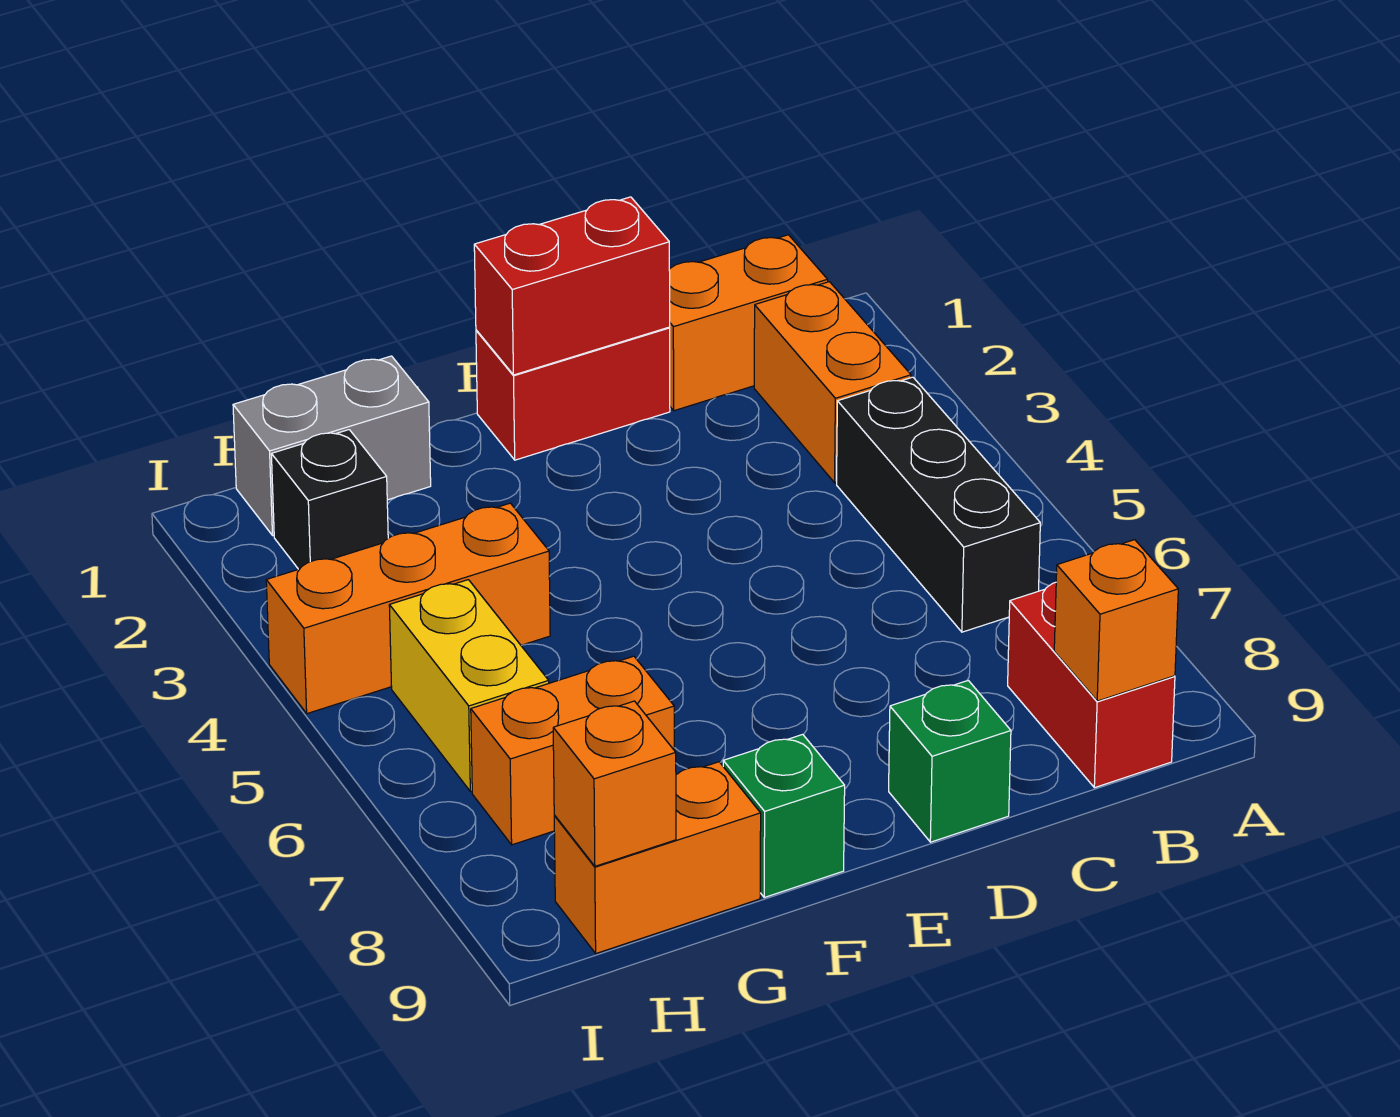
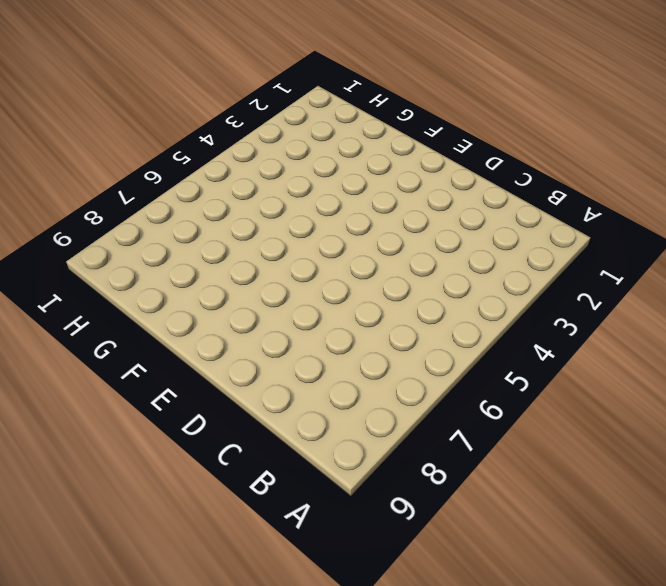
none -> orange brick B1:C1 level 1
none -> orange brick B2:B3 level 1
none -> black brick B4:B6 level 1

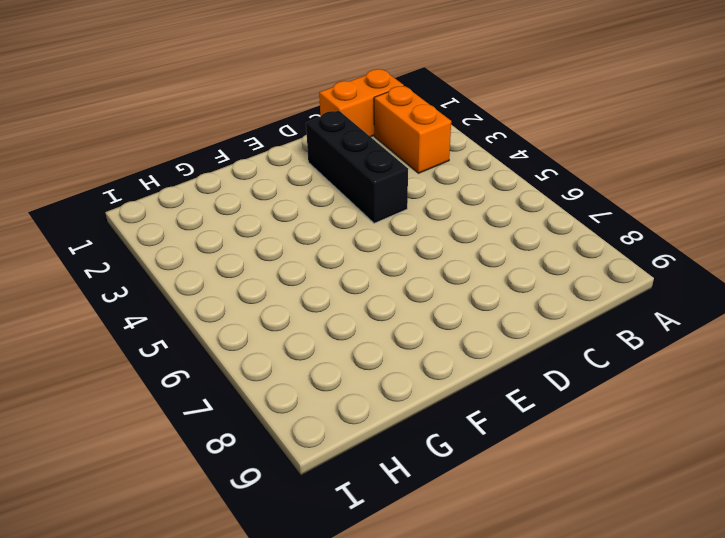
black brick D2:D4 level 1 -> black brick B4:B6 level 1
none -> red brick B8:B9 level 1
none -> red brick D1:E1 level 1
none -> green brick D9 level 1

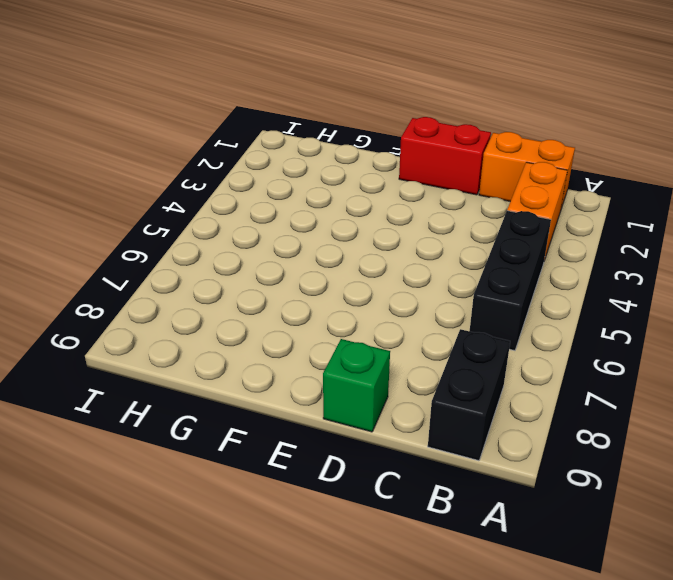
black brick B8:B9 level 1 -> red brick B8:B9 level 1
none -> green brick F9 level 1
none -> grey brick G1:H1 level 1
none -> orange brick G4:I4 level 1

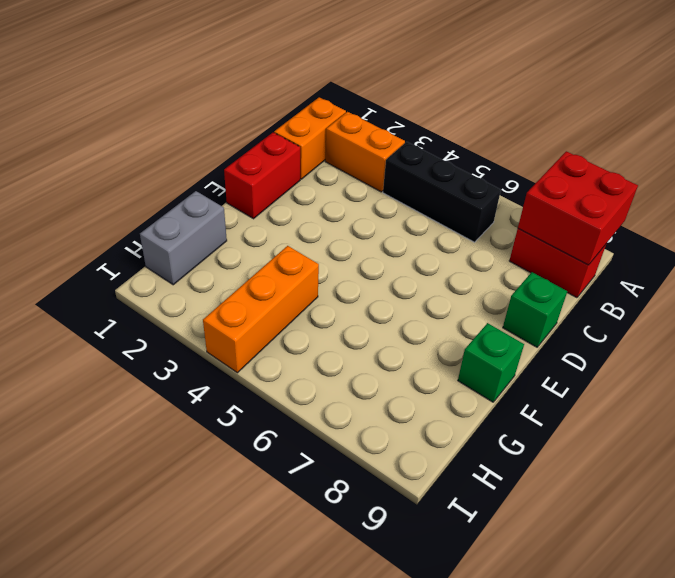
red brick A8:B9 level 2 -> orange brick B9 level 2
none -> orange brick G7:H7 level 1
none -> orange brick G9:H9 level 1
none -> black brick H2 level 1

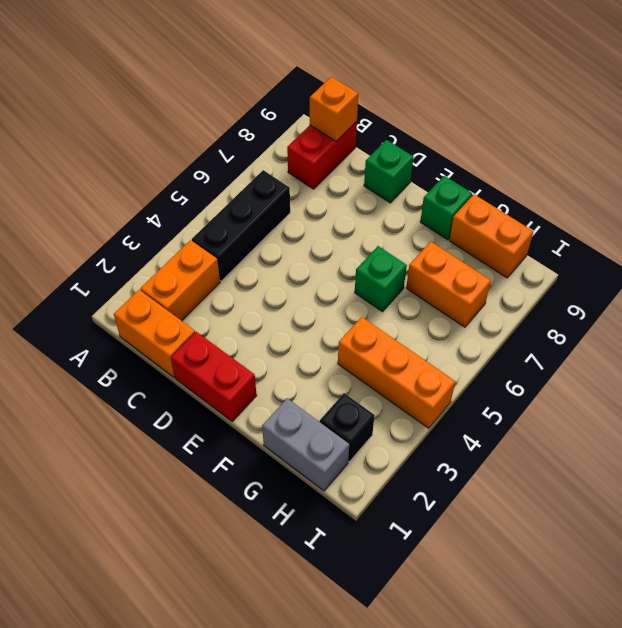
green brick F6 level 1 -> none
none -> yellow brick H5:H6 level 1
none -> red brick D1:E1 level 2
none -> orange brick H9 level 2

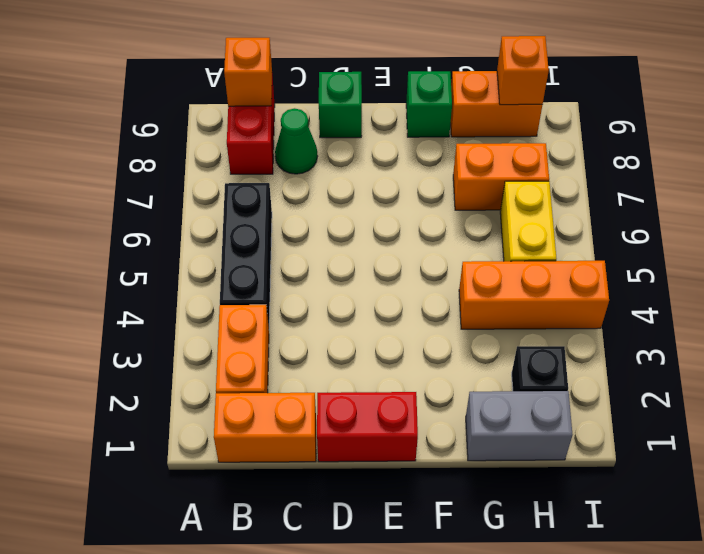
green cone C8 level 1 -> none
none -> red brick D1:E1 level 2

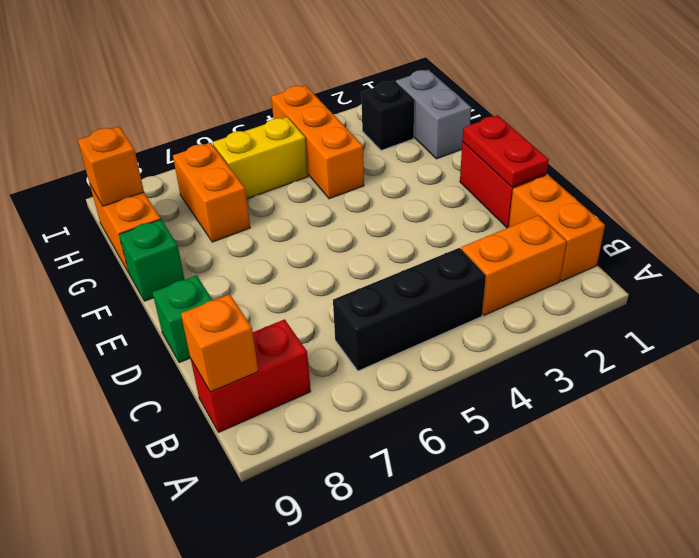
red plate D1:E1 level 2 -> red brick D1:E1 level 2

